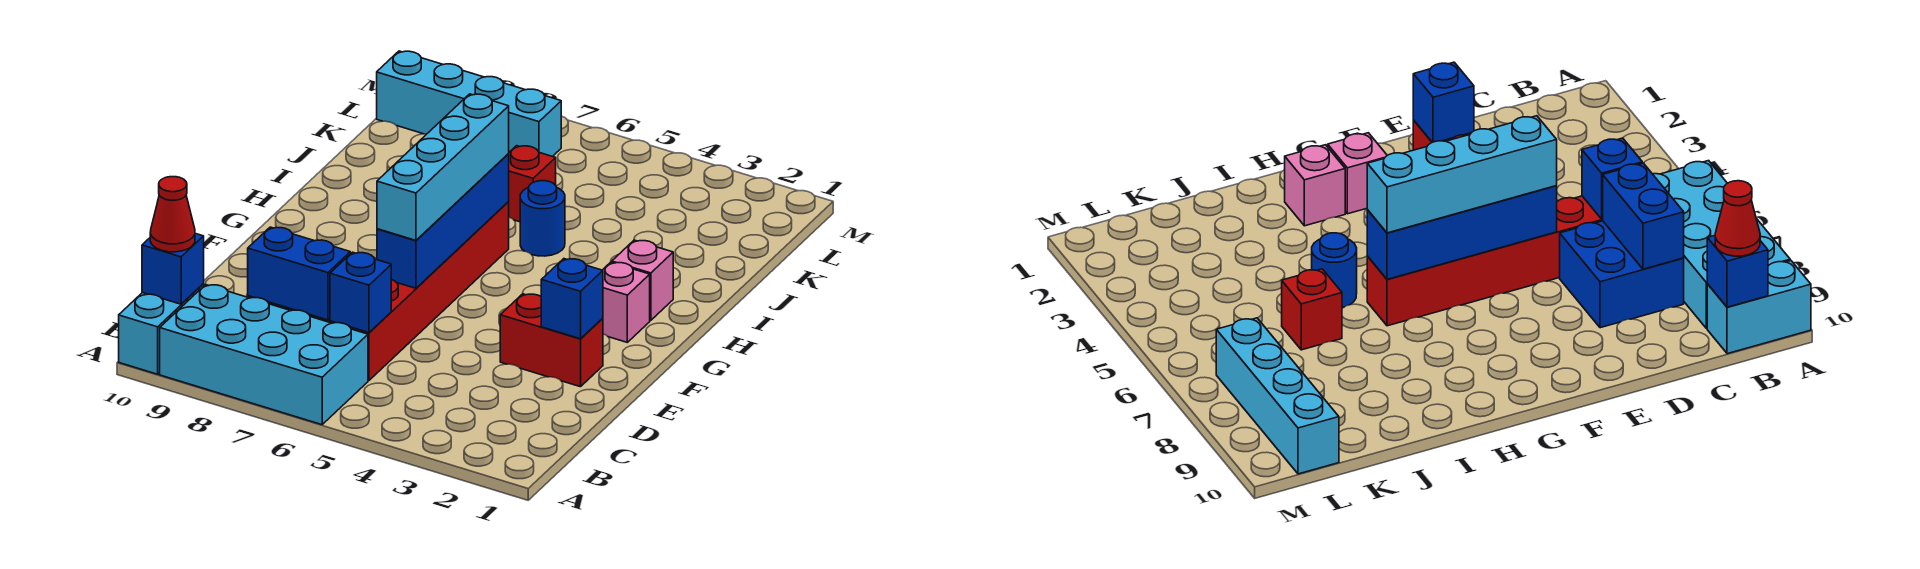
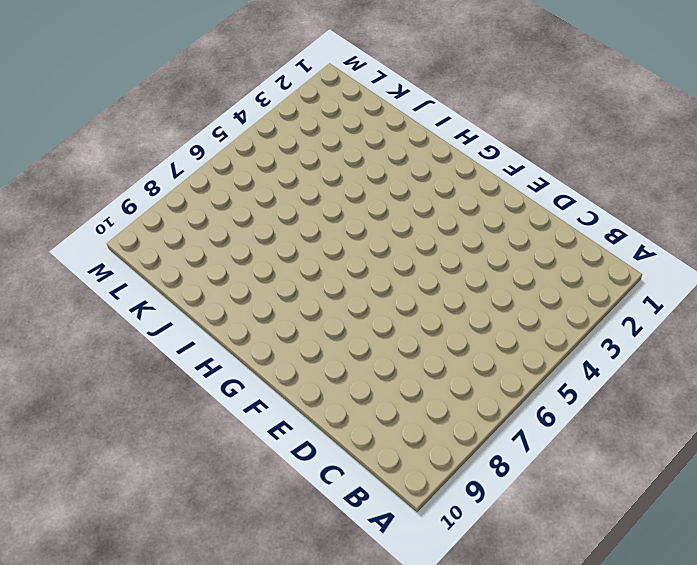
none -> cyan brick A6:B9 level 1
none -> cyan brick A10:B10 level 1
none -> red brick C6:H6 level 1

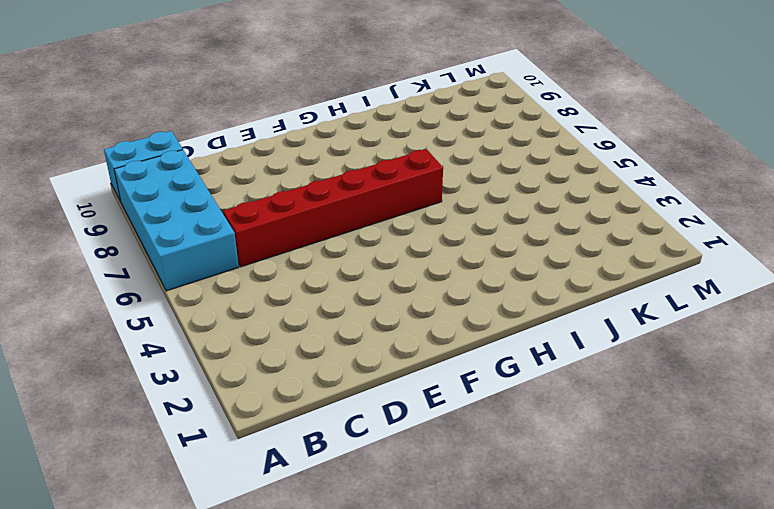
none -> blue brick C7:D8 level 1
none -> red brick E2:E3 level 1
none -> pink brick G2 level 1

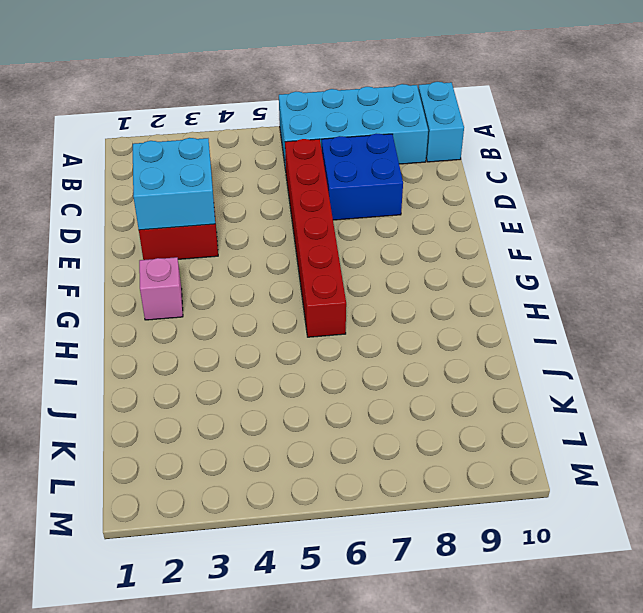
cyan brick D2:E3 level 2 -> blue brick E2 level 2
none -> pink brick H2 level 1
none -> blue round brick I5 level 1
none -> red brick J6 level 1

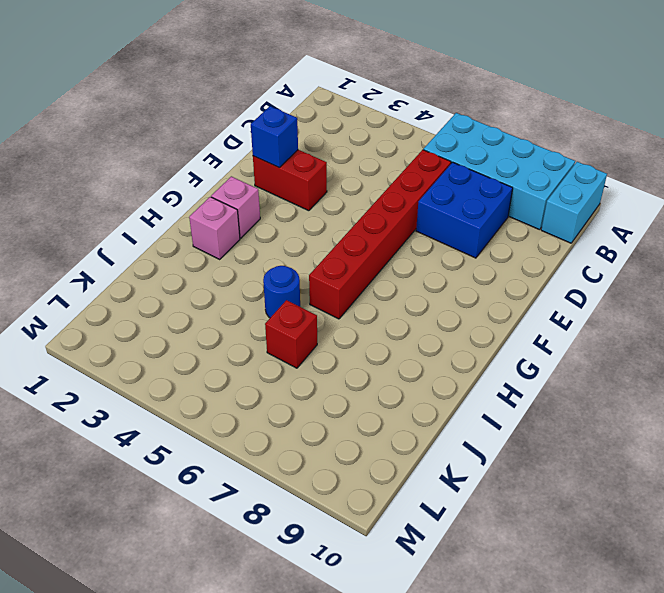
none -> cyan brick L7:L10 level 1
none -> blue brick B10 level 2
none -> blue brick C6 level 2

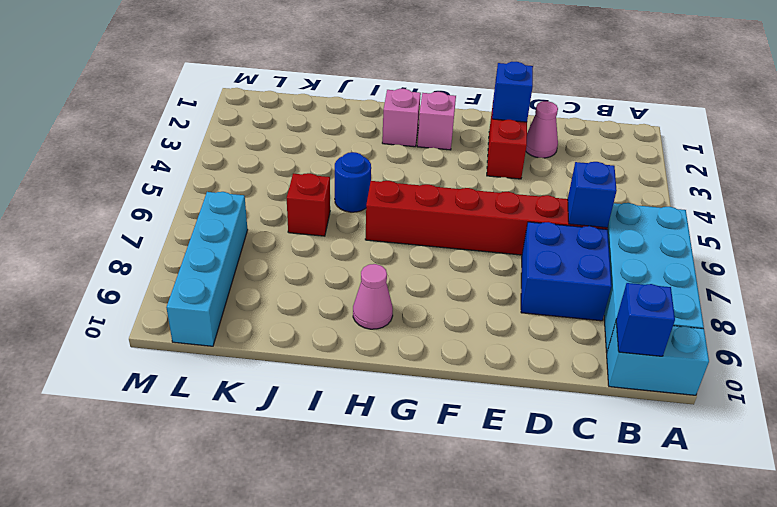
pink cone D2 level 1 -> none
pink cone H9 level 1 -> none
none -> blue brick C7:C8 level 2
none -> blue brick E6:H6 level 2
none -> red cone B10 level 3

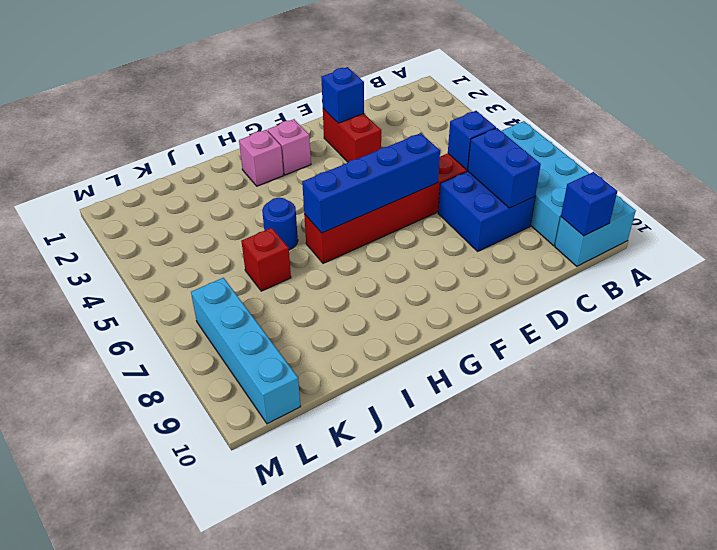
none -> red cone B10 level 3
none -> cyan brick E6:H6 level 3

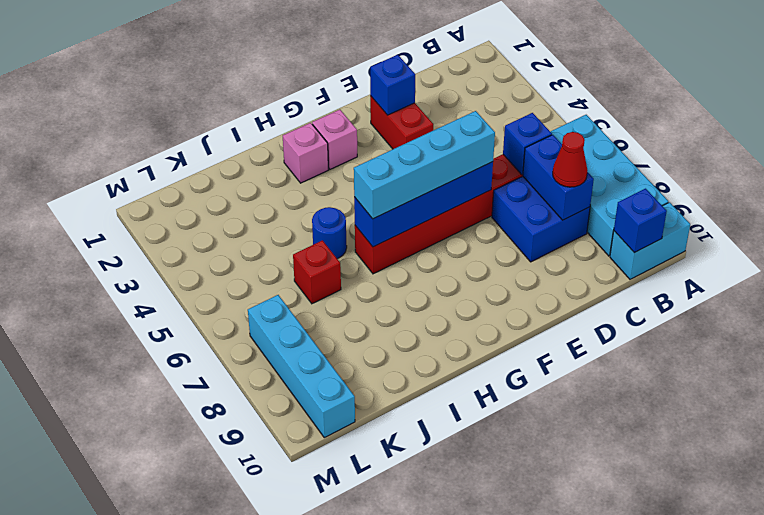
red cone C8 level 3 -> red cone B10 level 3

